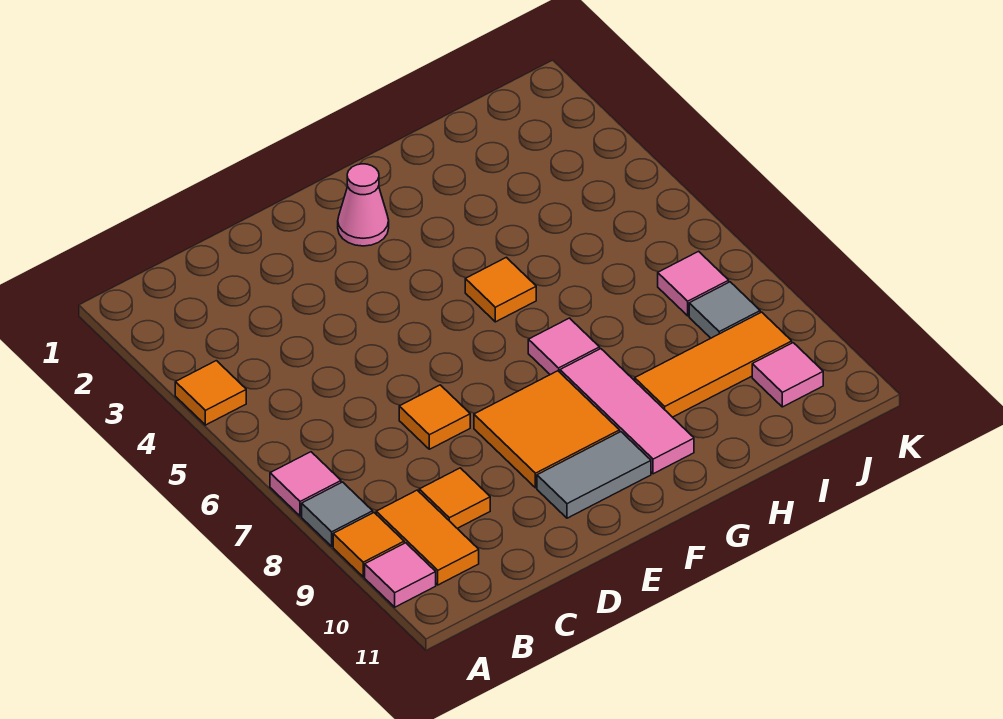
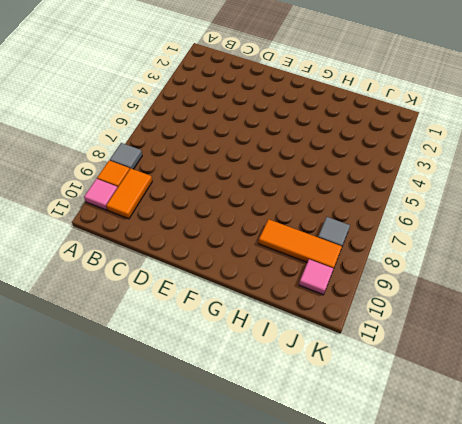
none -> orange tile A4 level 1
none -> pink tile A7 level 1
none -> orange tile C9 level 1

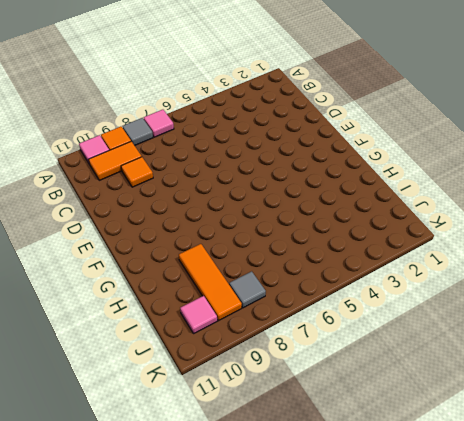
none -> orange tile A4 level 1
none -> orange tile D7 level 1
none -> orange tile E8:F9 level 1

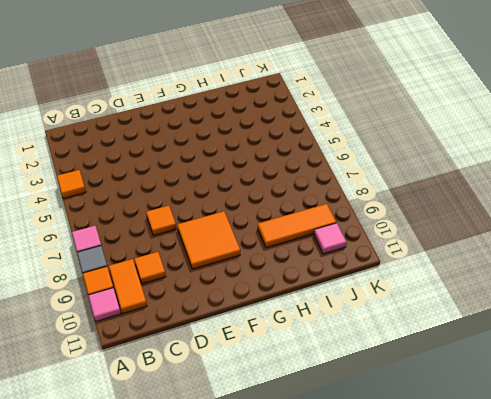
none -> grey tile E10:F10 level 1
none -> pink cone F2 level 1
none -> orange tile G5 level 1

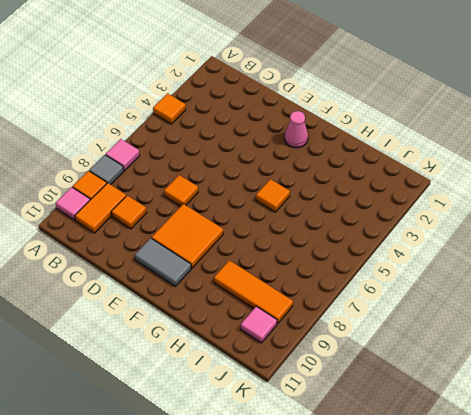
none -> pink tile G7 level 1
none -> pink tile G8:G10 level 1
none -> pink tile J7 level 1

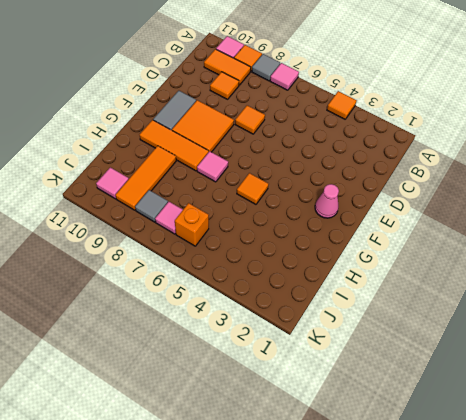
orange tile G8:G10 level 1 -> pink tile G8:G10 level 1
orange brick J6 level 1 -> none

